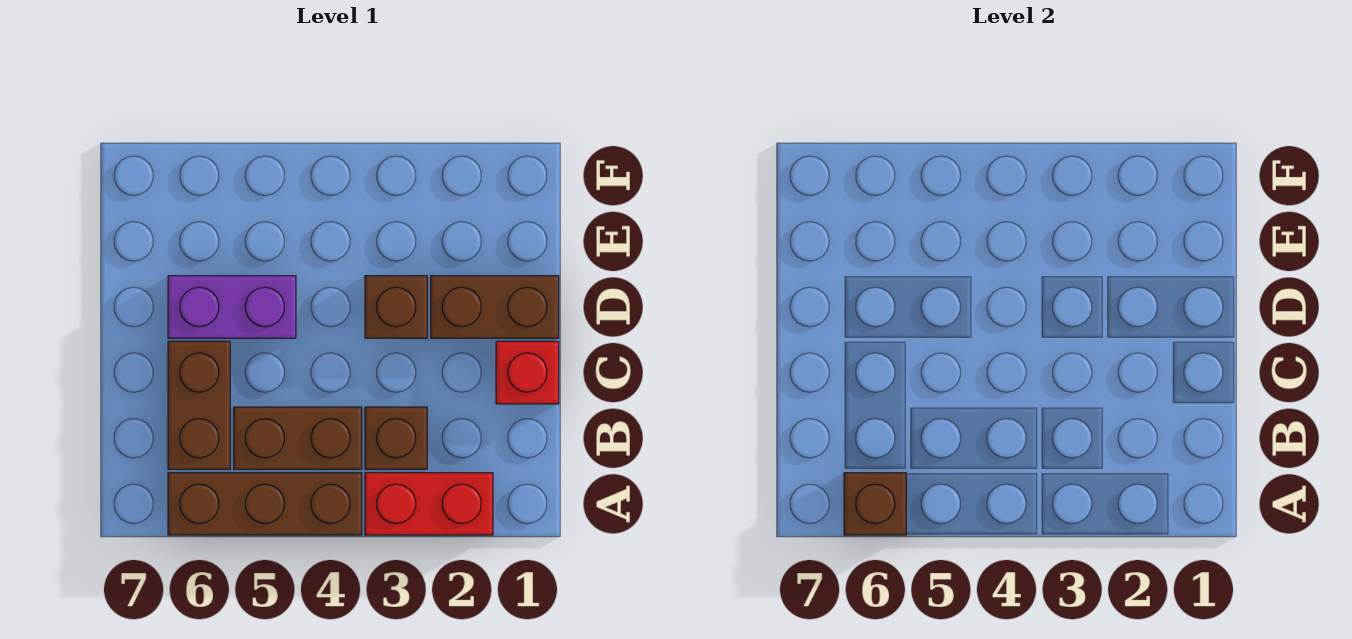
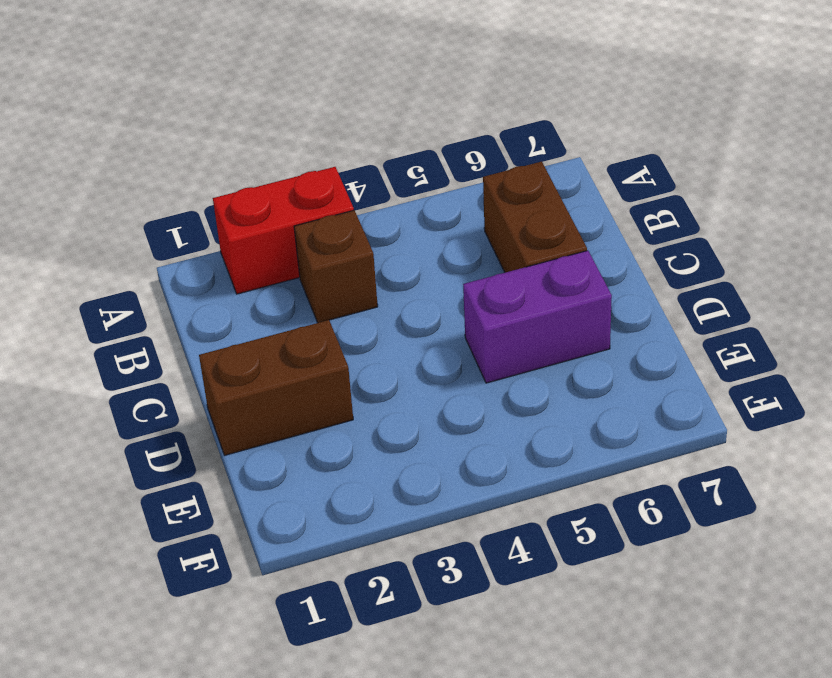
none -> brown brick A4:A6 level 1
none -> brown brick B4:B5 level 1

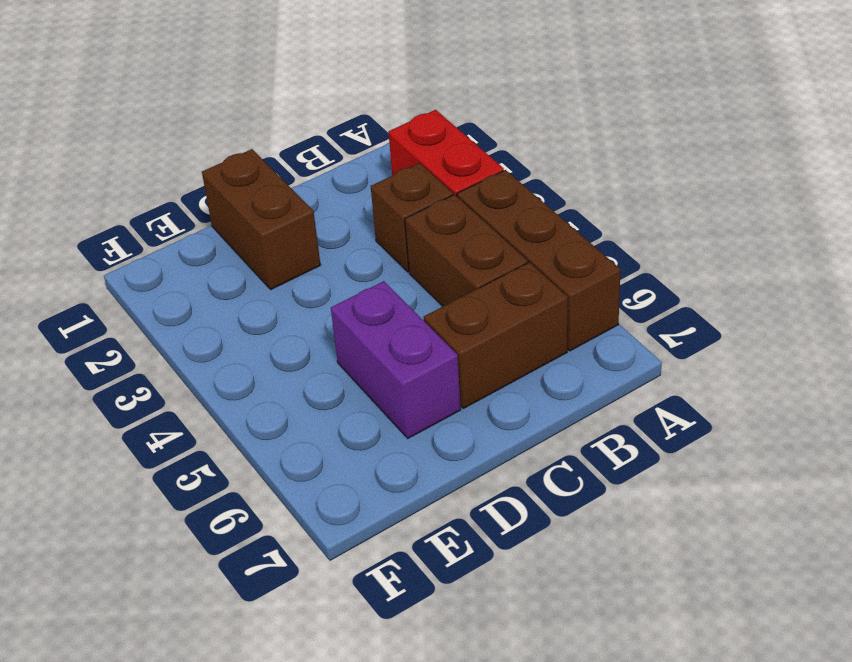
none -> red brick C1 level 1
none -> brown brick D3 level 1

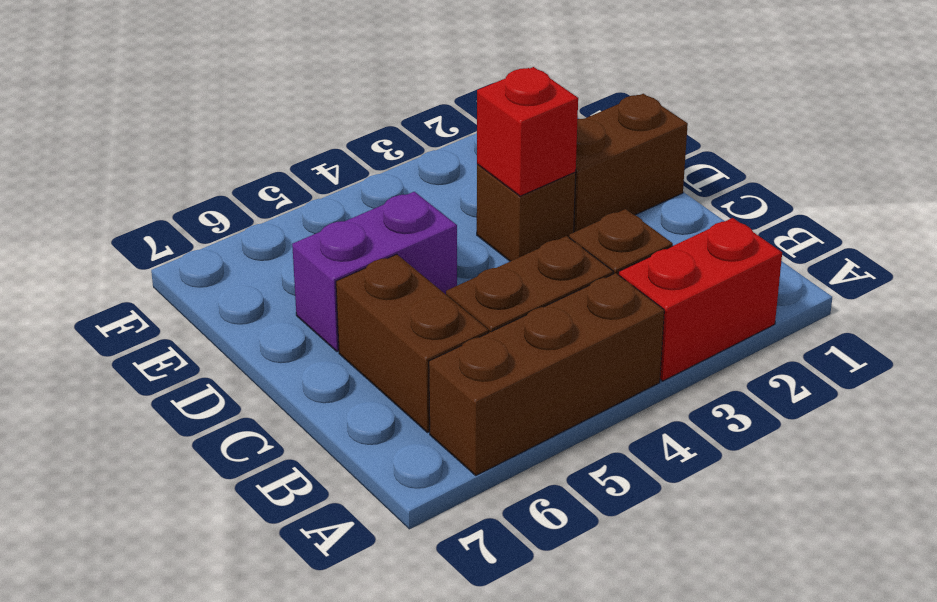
red brick D3 level 2 -> red brick C1 level 1
none -> brown brick A6 level 2

